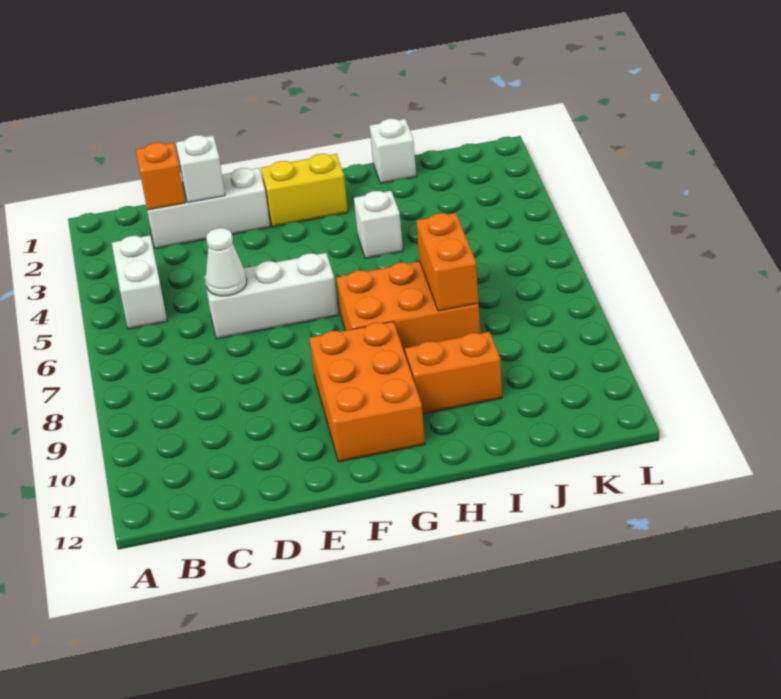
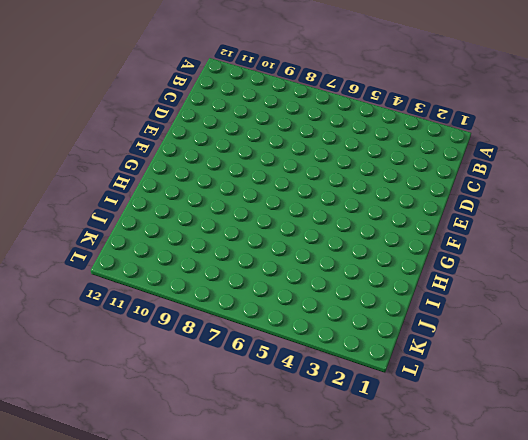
none -> white brick B4:B5 level 1
none -> white brick C2:E2 level 1
none -> white brick D6:F6 level 1

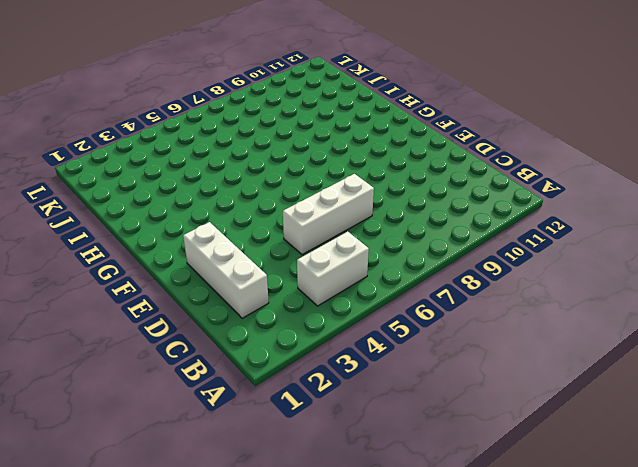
white brick D5:D7 level 1 -> white brick D6:F6 level 1
none -> yellow brick F2:G2 level 1
none -> orange brick F9:G11 level 1
none -> orange brick G7:I8 level 1

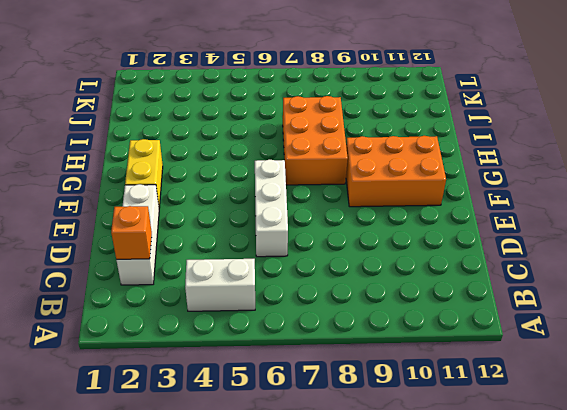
none -> white brick H4 level 1
none -> orange brick H10:I10 level 1
none -> white brick I1 level 1

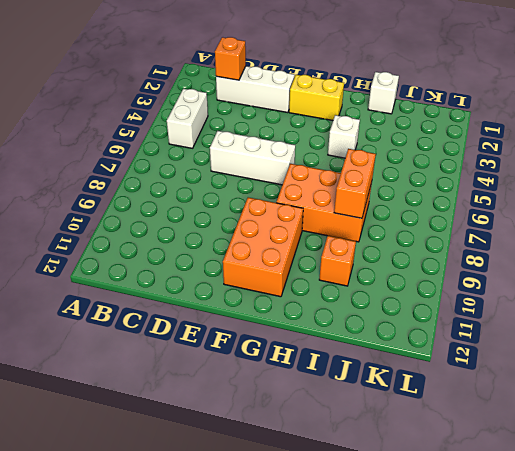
orange brick I10 level 1 -> orange brick H10:I10 level 1
none -> white brick D2 level 2
none -> white cone D6 level 2

